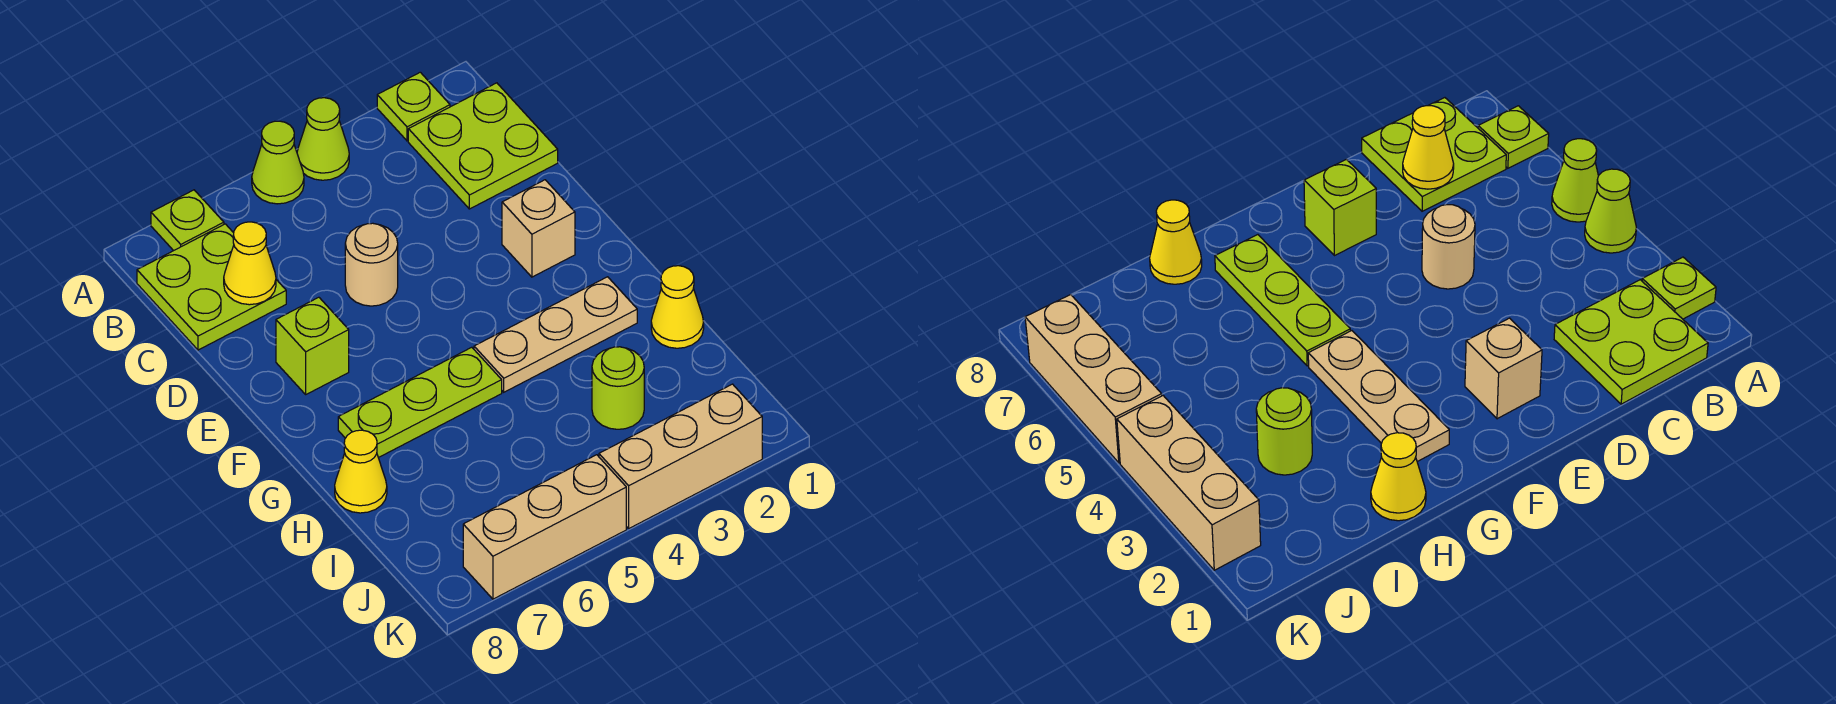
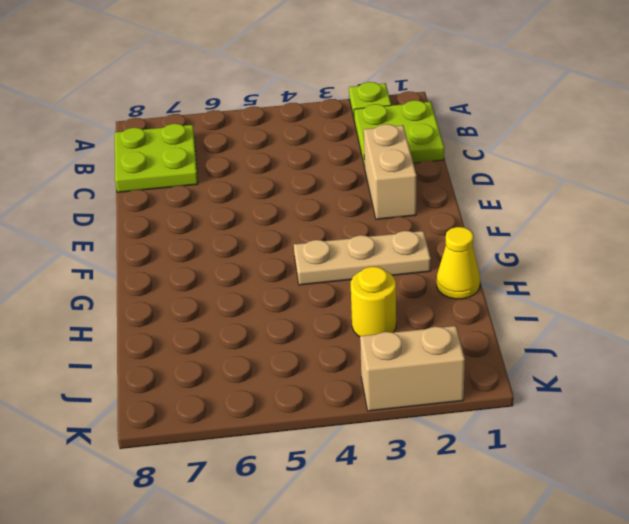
tan brick D2:E2 level 1 -> tan brick E2 level 1
yellow round brick I3 level 1 -> lime round brick I3 level 1
tan brick K2:K3 level 1 -> tan brick K2:K4 level 1
none -> lime cone A4 level 1
none -> lime cone A5 level 1
none -> lime plate A7 level 1

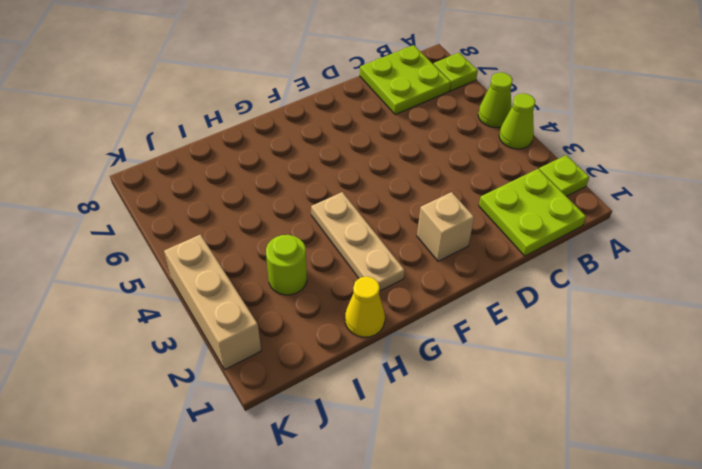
none -> tan round brick D5 level 1
none -> lime brick E7 level 1
none -> lime plate G5:G7 level 1

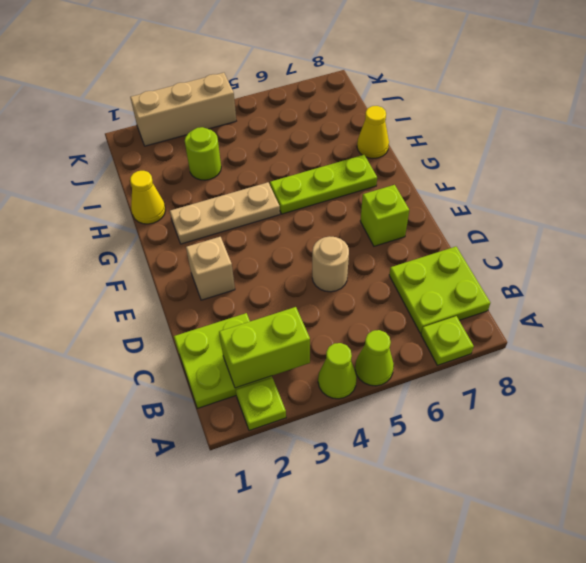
lime brick B2:B3 level 2 -> none
none -> tan brick K5:K7 level 1
none -> yellow cone C7 level 2

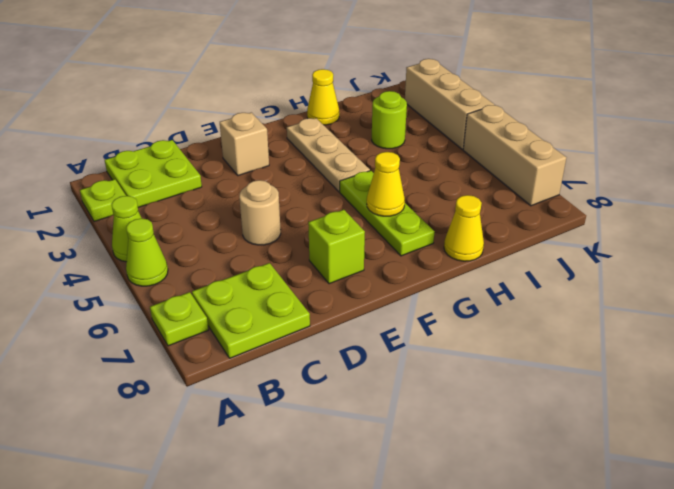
yellow cone G6 level 2 -> yellow cone C7 level 2

